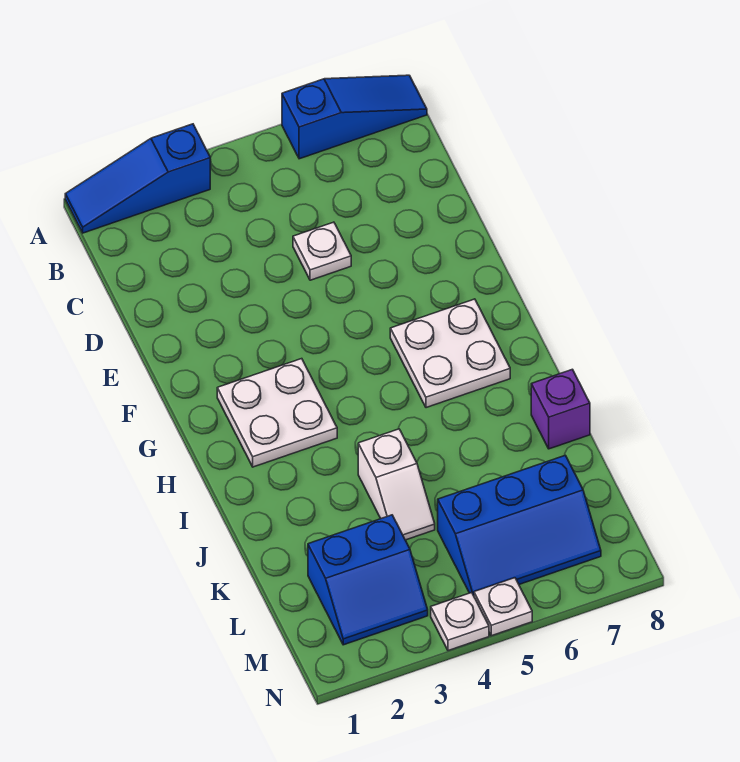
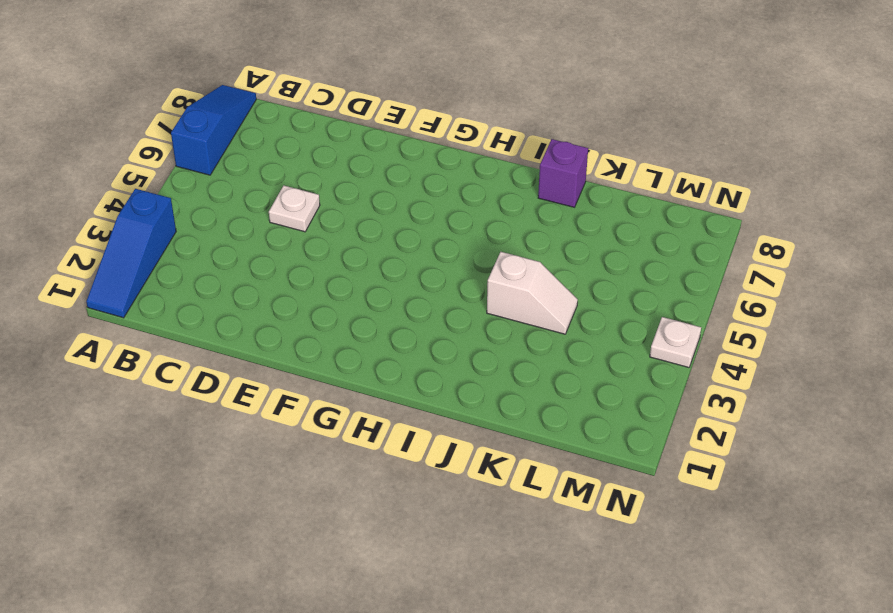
none -> white plate G2:H3 level 1
none -> white plate G6:H7 level 1

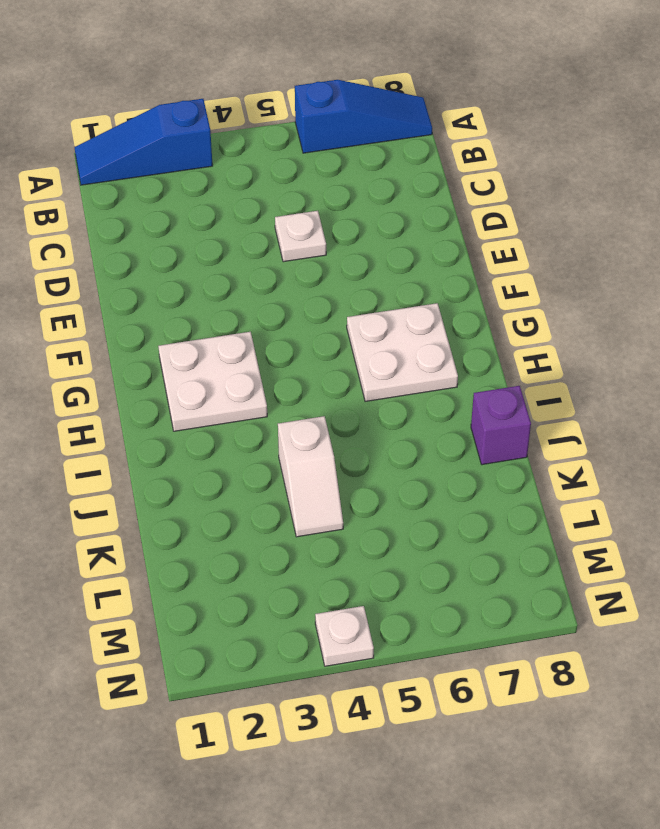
none -> blue slope L2:M3 level 1 top L
none -> blue slope L5:M7 level 1 top L

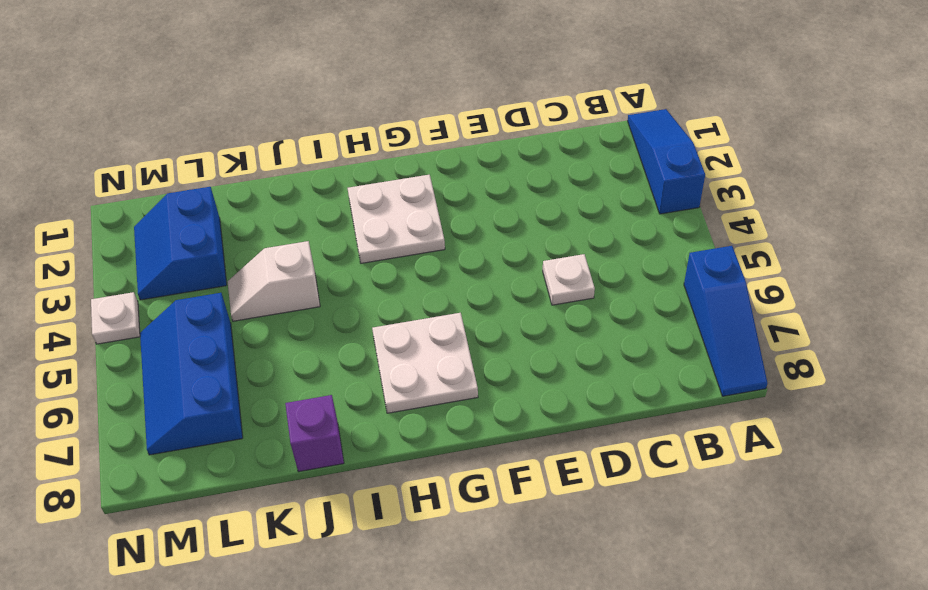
none -> white plate N5 level 1

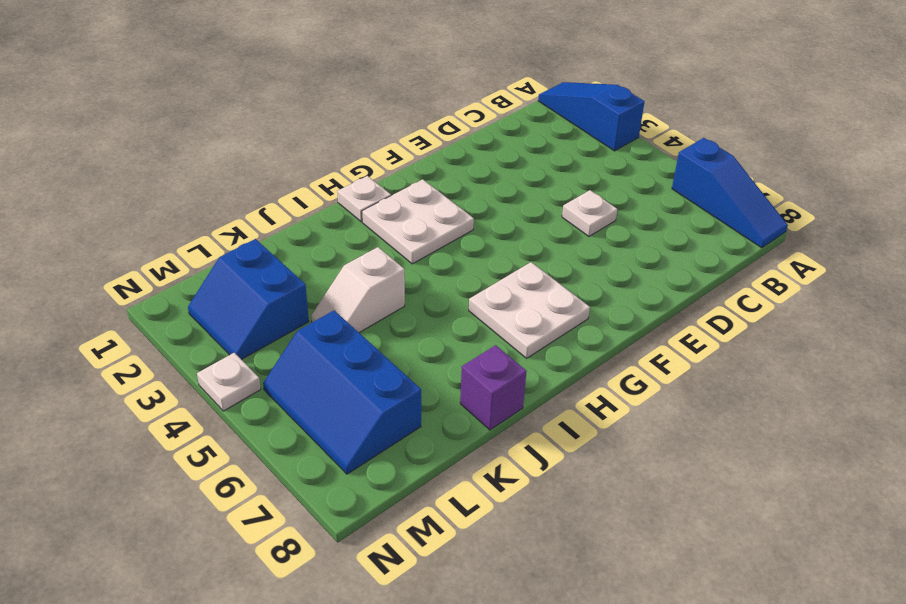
white plate H1 level 1 -> white plate N5 level 1

